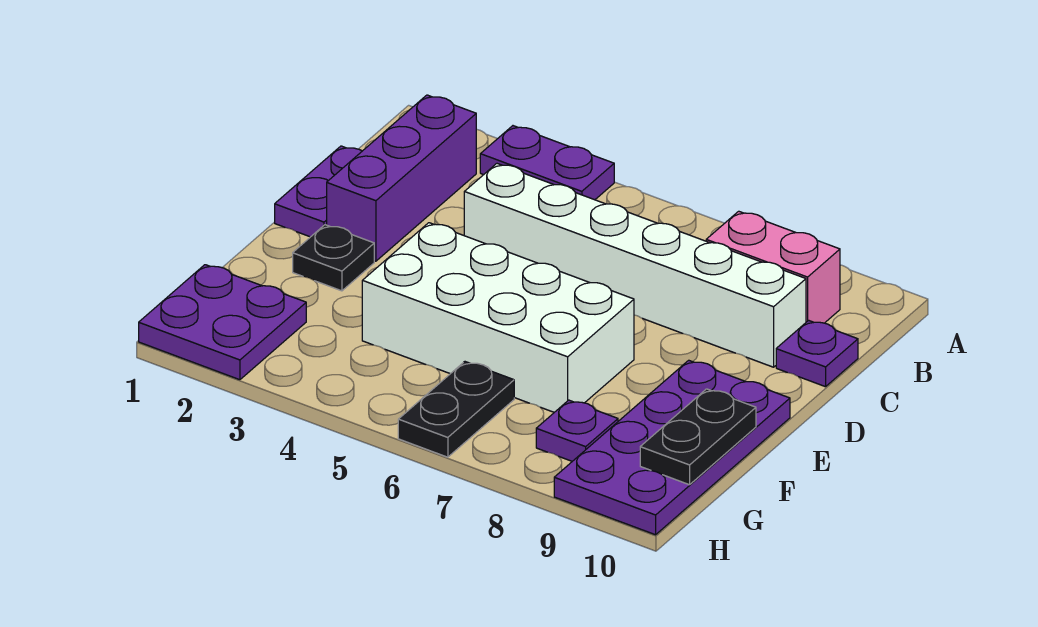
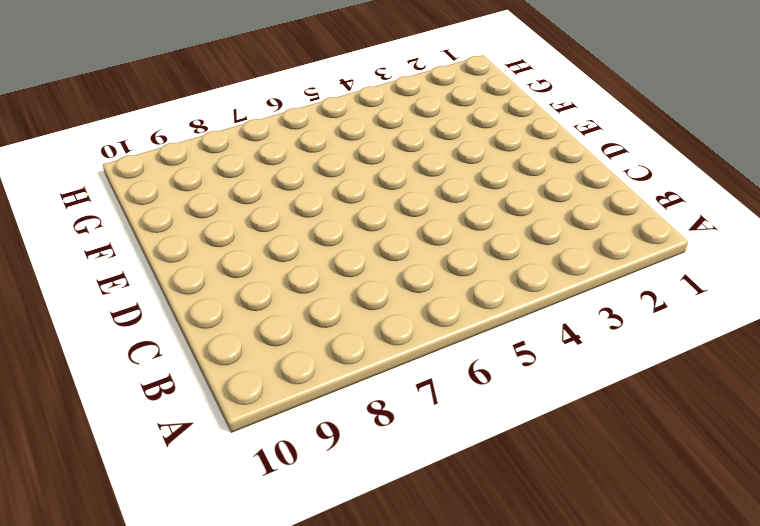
none -> purple plate A3:A4 level 1
none -> purple brick B2:D2 level 1
none -> pink brick B8:B9 level 1

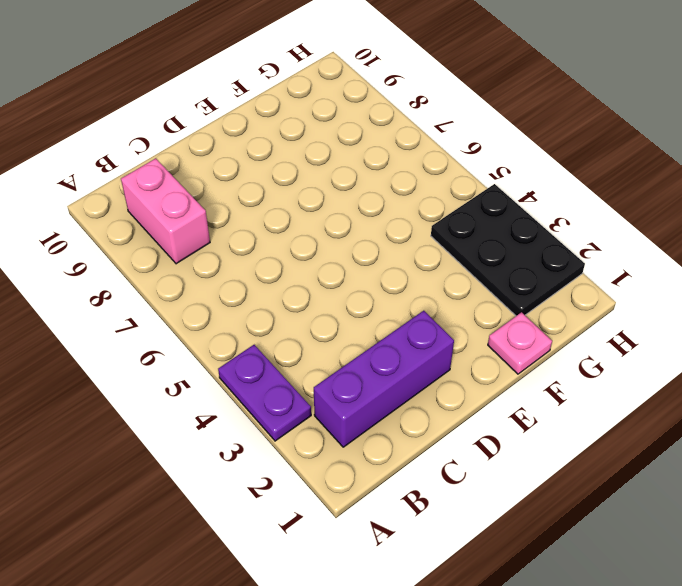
pink plate F1 level 1 -> none
black plate G2:H4 level 1 -> purple plate G1:H2 level 1
none -> purple plate C1:D1 level 1
none -> white brick C4:C9 level 1
none -> purple plate C10 level 1

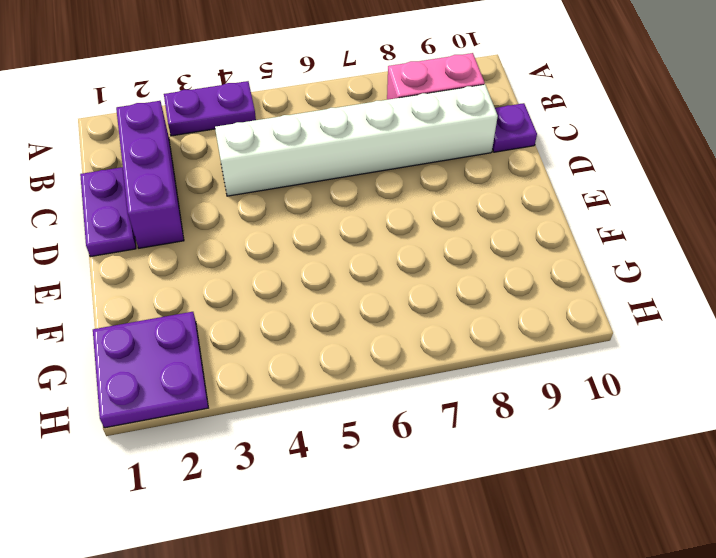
none -> black plate E2 level 1
none -> white brick E4:F7 level 1
none -> purple plate E9:H10 level 1

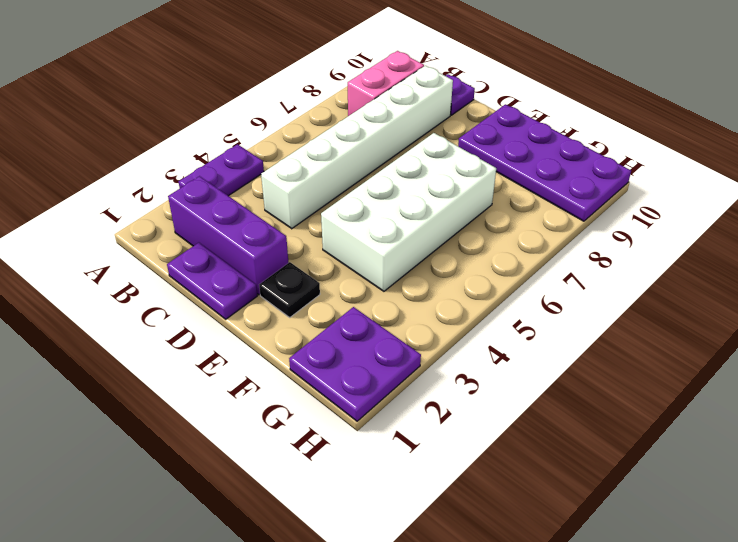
none -> black plate G6:H6 level 1
none -> purple plate G8 level 1
none -> black plate F10:G10 level 2

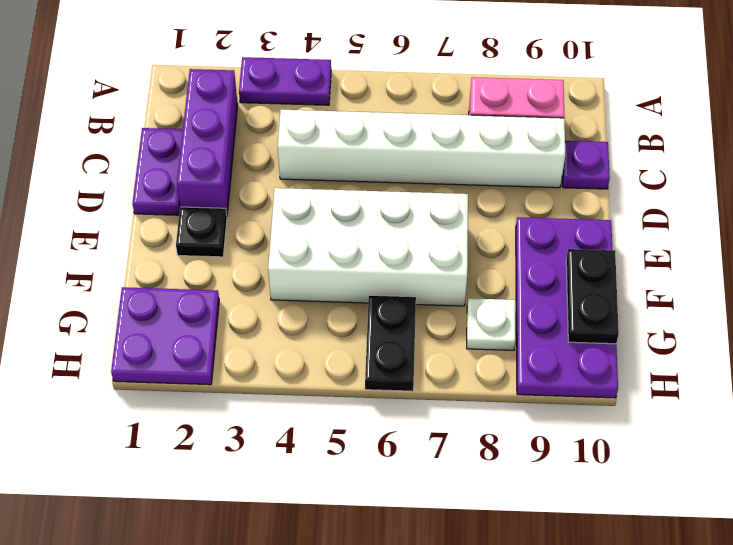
white plate G8 level 1 -> purple plate G8 level 1

